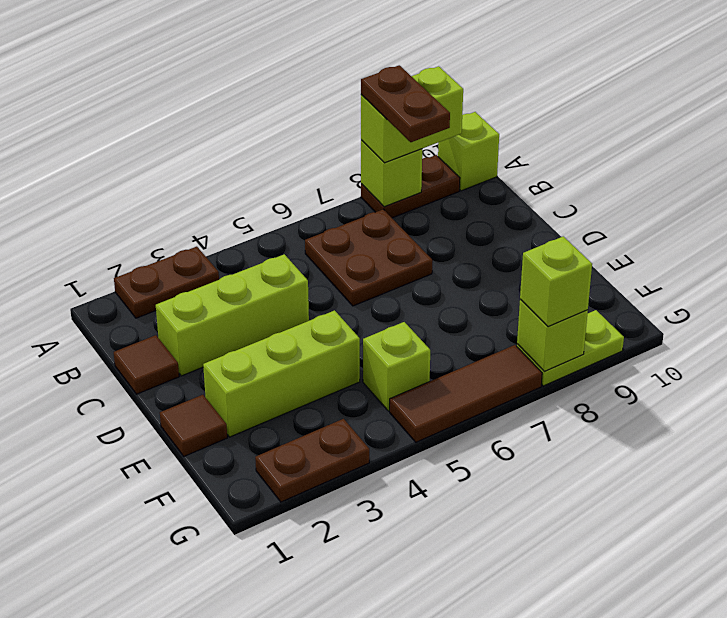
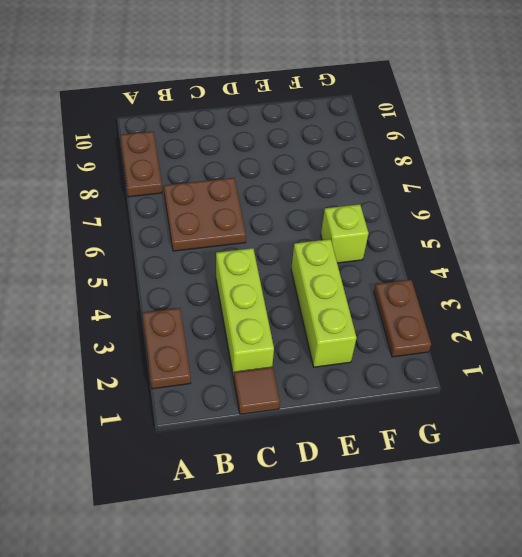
none -> lime brick A10 level 1
none -> brown tile E1 level 1
none -> brown tile G5:G7 level 1

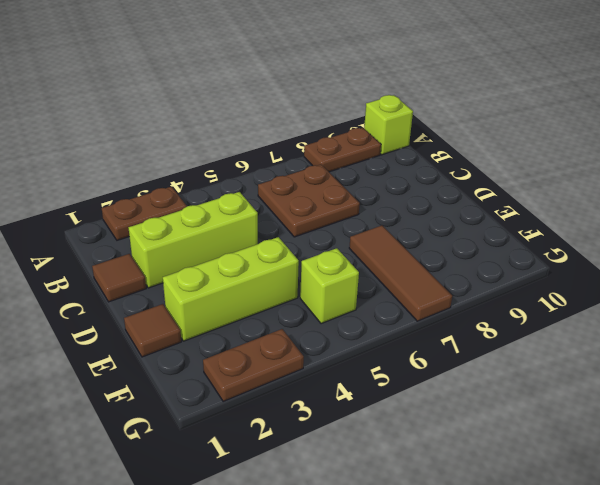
brown tile E7:G7 level 1 -> brown tile G5:G7 level 1
none -> lime plate G8:G9 level 1
none -> lime brick A8 level 2
none -> lime brick G8 level 2

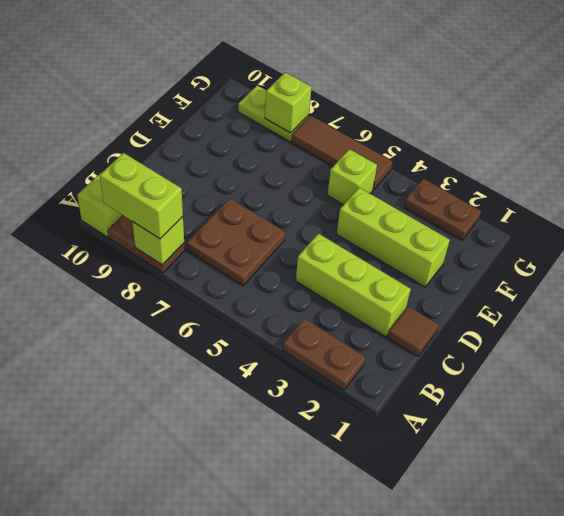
none -> brown tile E1 level 1
none -> lime brick G8 level 3
none -> brown plate A8:B8 level 4

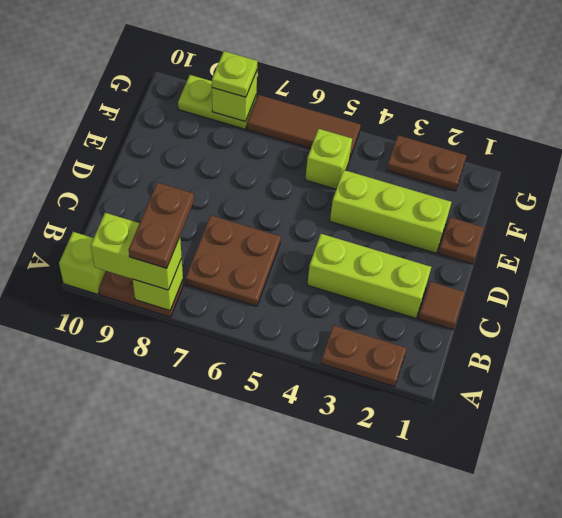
brown plate E1 level 1 -> brown tile E1 level 1
lime plate G8 level 3 -> lime brick G8 level 3

